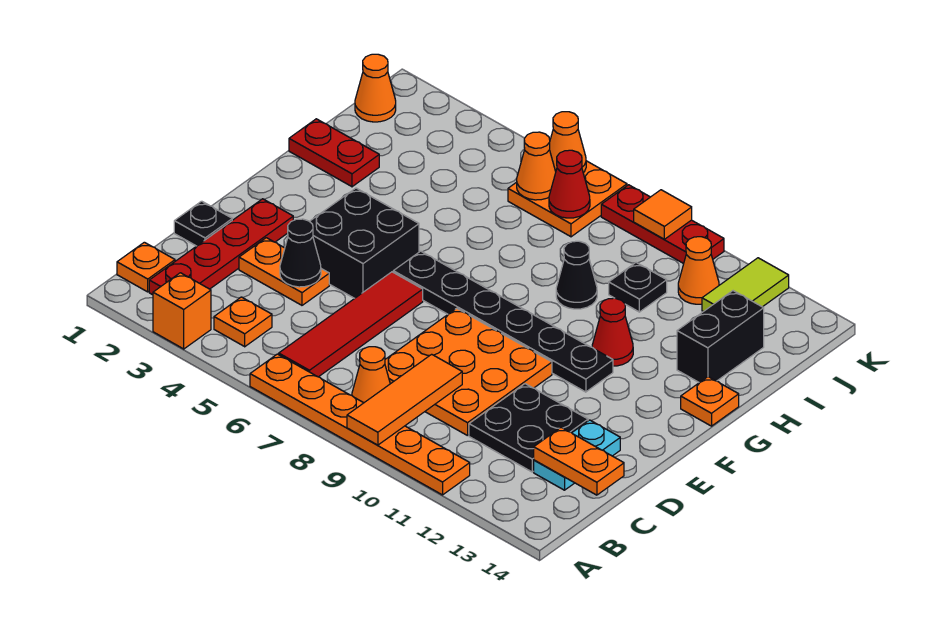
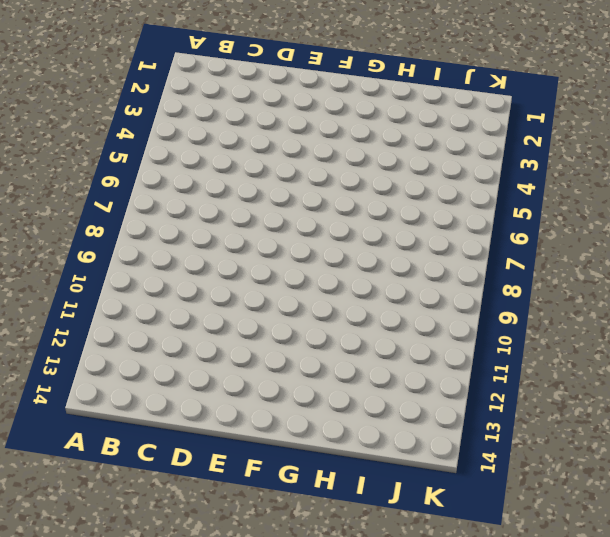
none -> orange brick A3 level 1
none -> orange plate A6:A11 level 1
none -> orange plate B1 level 1
none -> red plate B2:E2 level 1

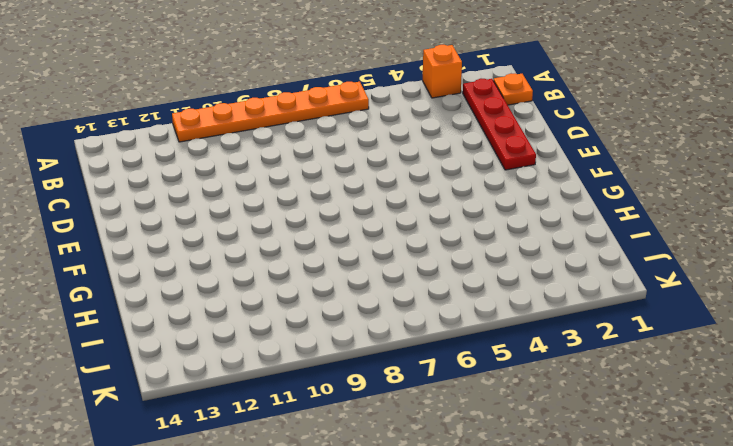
none -> orange plate B4 level 1
none -> red tile B6:E6 level 1
none -> orange cone B8 level 1
none -> orange plate C8:E10 level 1

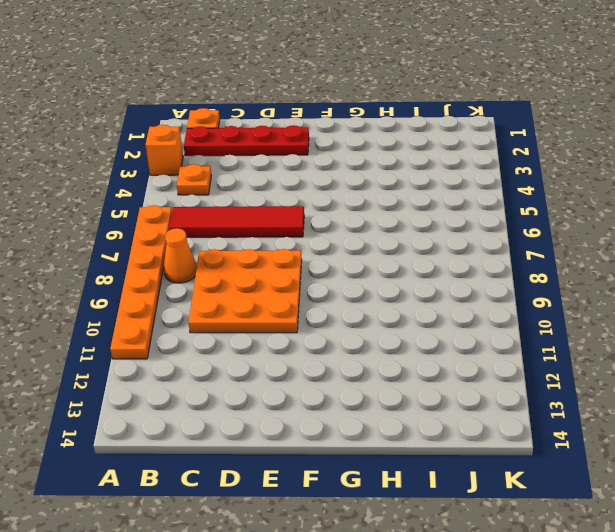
none -> black plate C11:D12 level 1
none -> cyan plate C13:D13 level 1
none -> black plate D1 level 1
none -> orange plate D3:D4 level 1

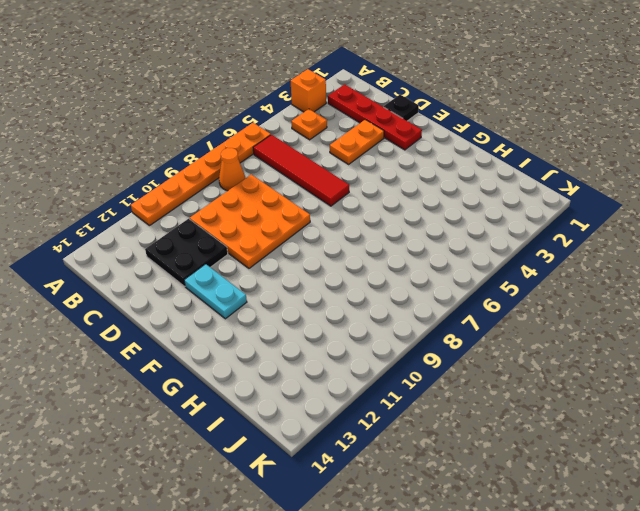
cyan plate E12:F12 level 1 -> cyan plate C13:D13 level 1
none -> orange plate B1 level 1
none -> black brick E4:F5 level 1
none -> black plate F6:F11 level 1
none -> red cone G11 level 1

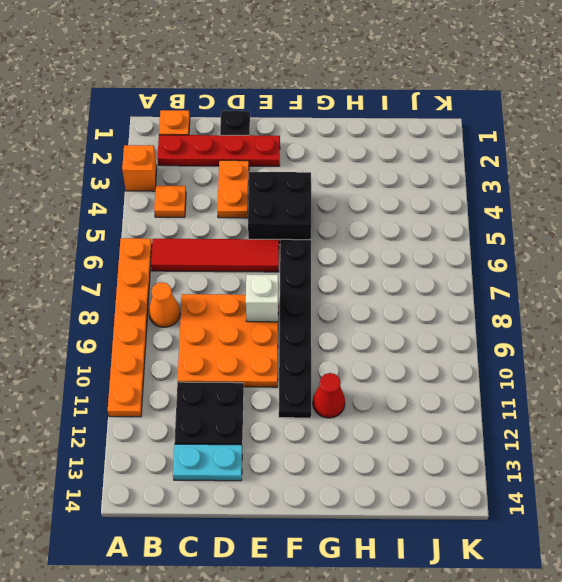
white brick E8 level 2 -> none
none -> orange plate G14 level 1
none -> red plate H1:H2 level 1
none -> black cone H9 level 1
none -> black brick H13:I13 level 1

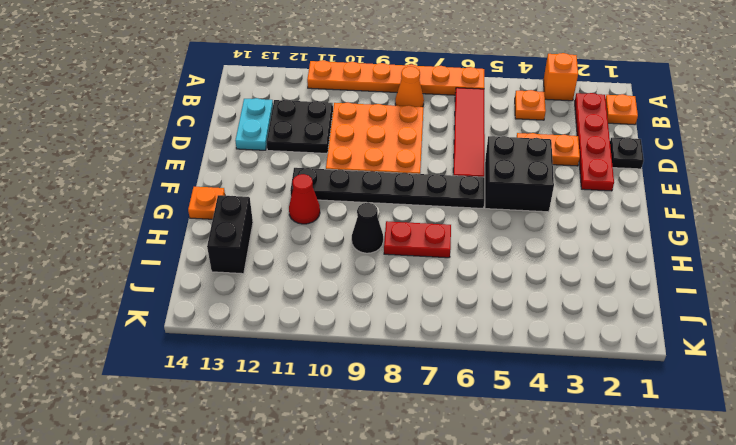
red plate H7:H8 level 1 -> red plate H1:H2 level 1
none -> black plate I10 level 1
none -> orange cone J1 level 1
none -> orange plate J6:K7 level 1
none -> orange cone J11 level 1

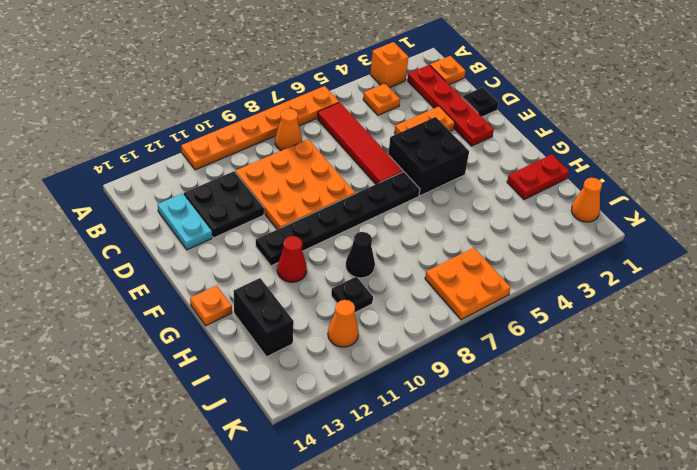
none -> lime tile J12:K12 level 1
none -> red plate K8:K10 level 1
none -> orange tile A9:C9 level 2
none -> orange plate C13:C14 level 2

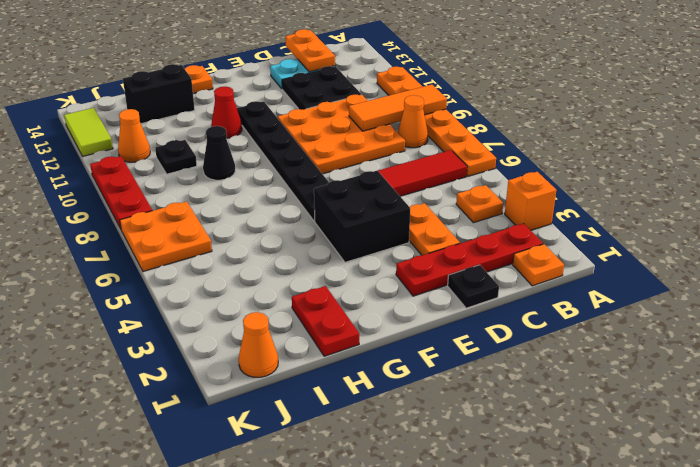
lime tile K12:K13 level 1 -> lime tile J12:K12 level 1
none -> black cone D4 level 2
none -> orange cone J6 level 2
none -> red cone J7 level 2
none -> orange cone K6 level 2

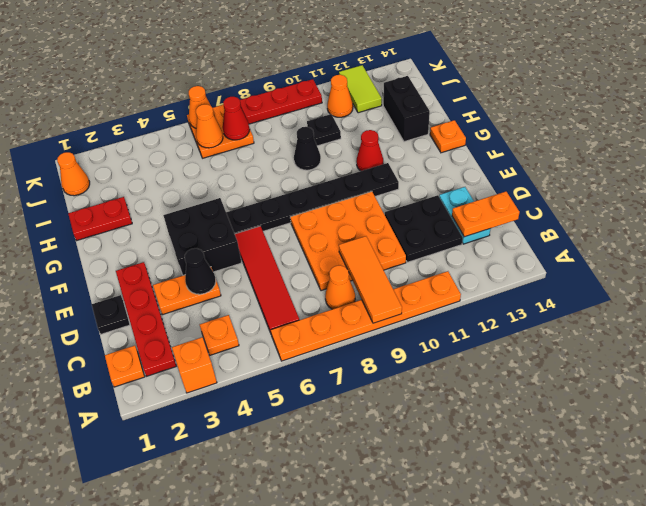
none -> orange tile K9 level 2

